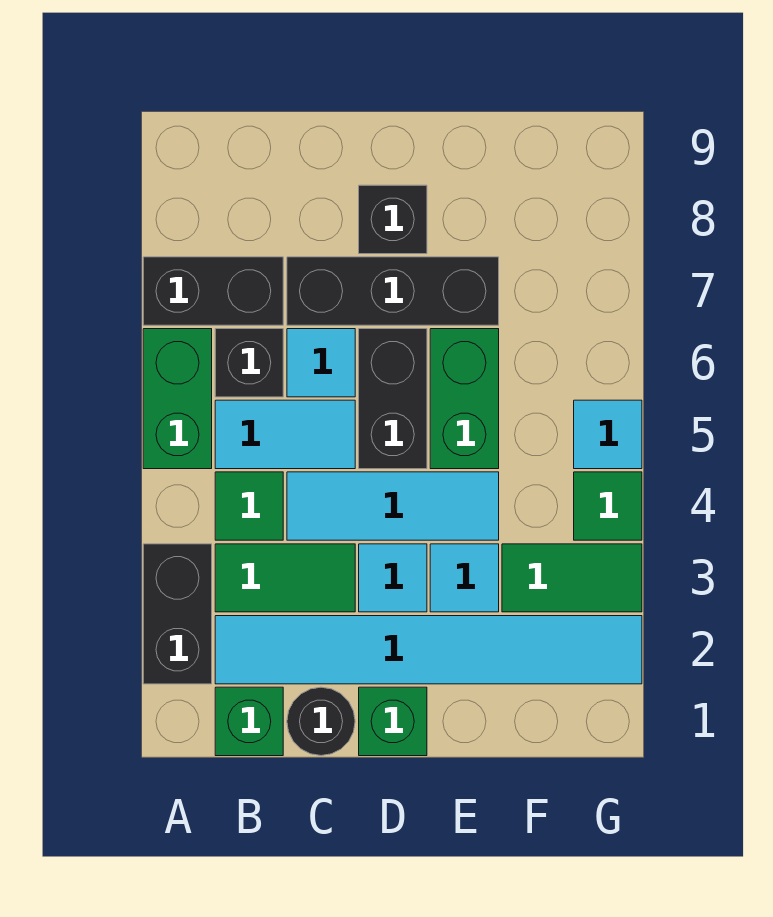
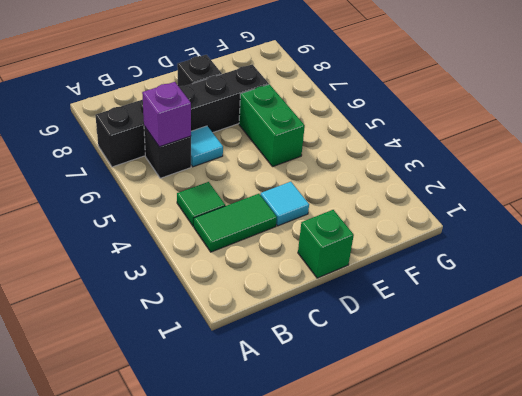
purple brick B6 level 2 -> none
none -> black brick A2:A3 level 1
none -> green brick A5:A6 level 1
none -> green brick B1 level 1

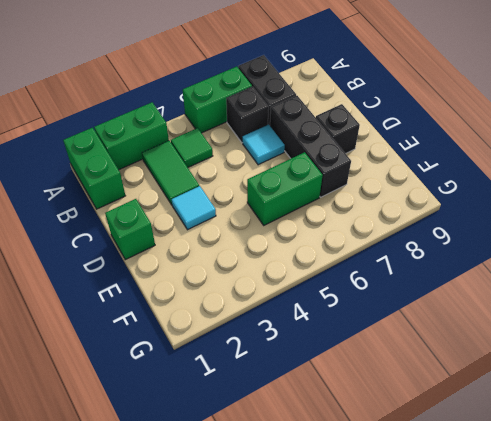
green brick A1:B1 level 1 -> green brick B1 level 1
green brick A2:A3 level 1 -> black brick A2:A3 level 1
none -> cyan tile B2:G2 level 1
none -> cyan tile B5:C5 level 1
none -> black round brick C1 level 1

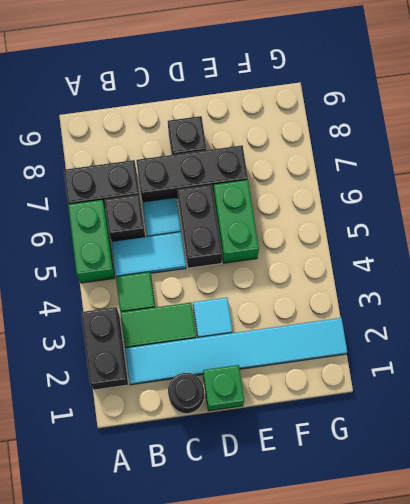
none -> green brick B1 level 1
none -> cyan tile C4:E4 level 1
none -> cyan tile E3 level 1

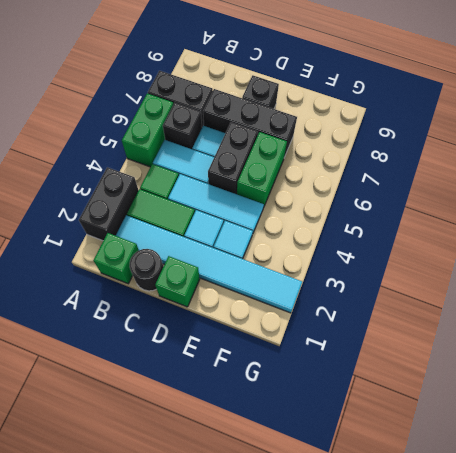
none -> green tile F3:G3 level 1
none -> green tile G4 level 1
none -> cyan tile G5 level 1

